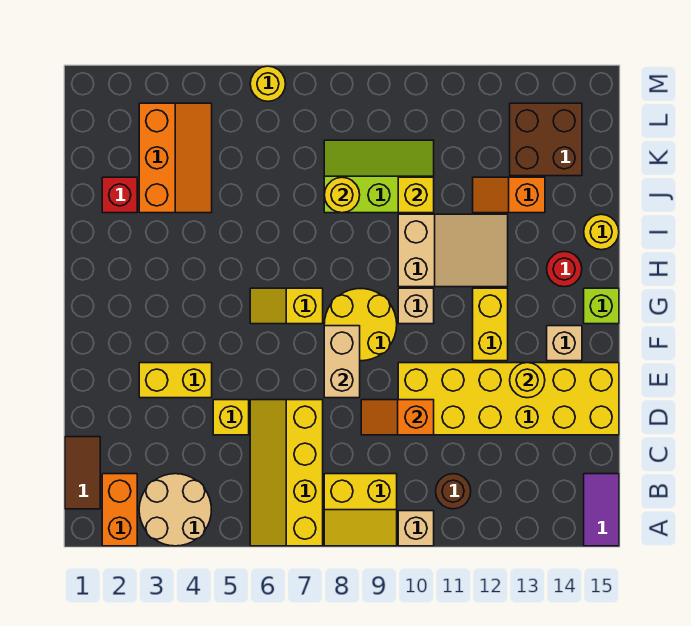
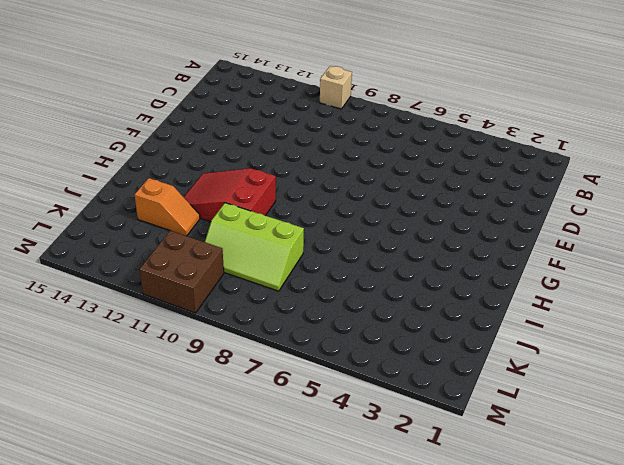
red slope H10:I12 level 1 top 10 -> tan slope H10:I12 level 1 top 10
brown brick L10:M11 level 1 -> brown brick K13:L14 level 1
none -> orange brick A2:B2 level 1
none -> tan round brick A3:B4 level 1
none -> yellow slope A6:D7 level 1 top 7
none -> yellow slope A8:B9 level 1 top B

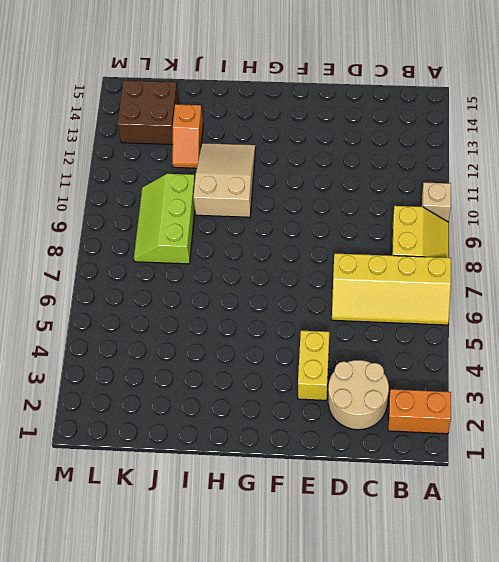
tan round brick C2:D3 level 1 -> tan round brick A3:B4 level 1
none -> purple tile A15:B15 level 1
none -> brown tile B1:C1 level 1
none -> brown round brick B11 level 1
none -> yellow brick D5 level 1

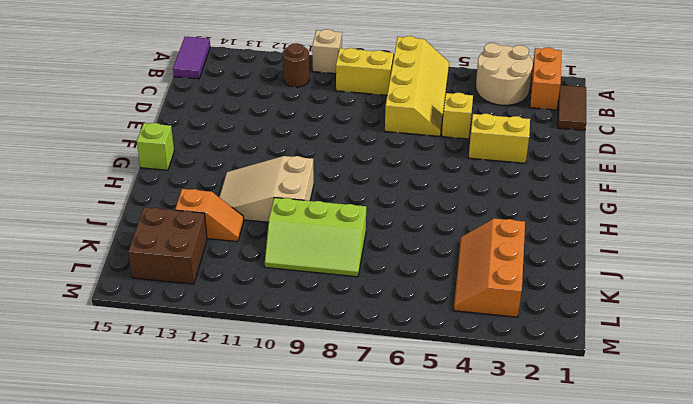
none -> yellow brick D10:E15 level 1
none -> yellow round brick F8:G9 level 1
none -> yellow brick F12:G12 level 1
none -> tan brick F14 level 1

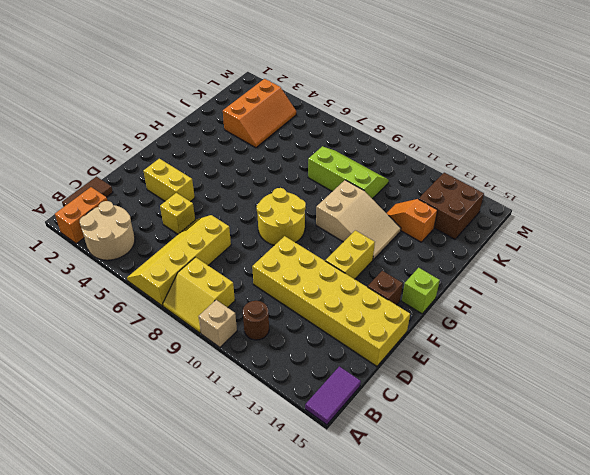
brown brick F14 level 1 -> tan brick F14 level 1
none -> yellow slope G6:G7 level 1 top 7
none -> tan brick G10 level 1
none -> red round brick H14 level 1
none -> yellow round brick I15 level 1

